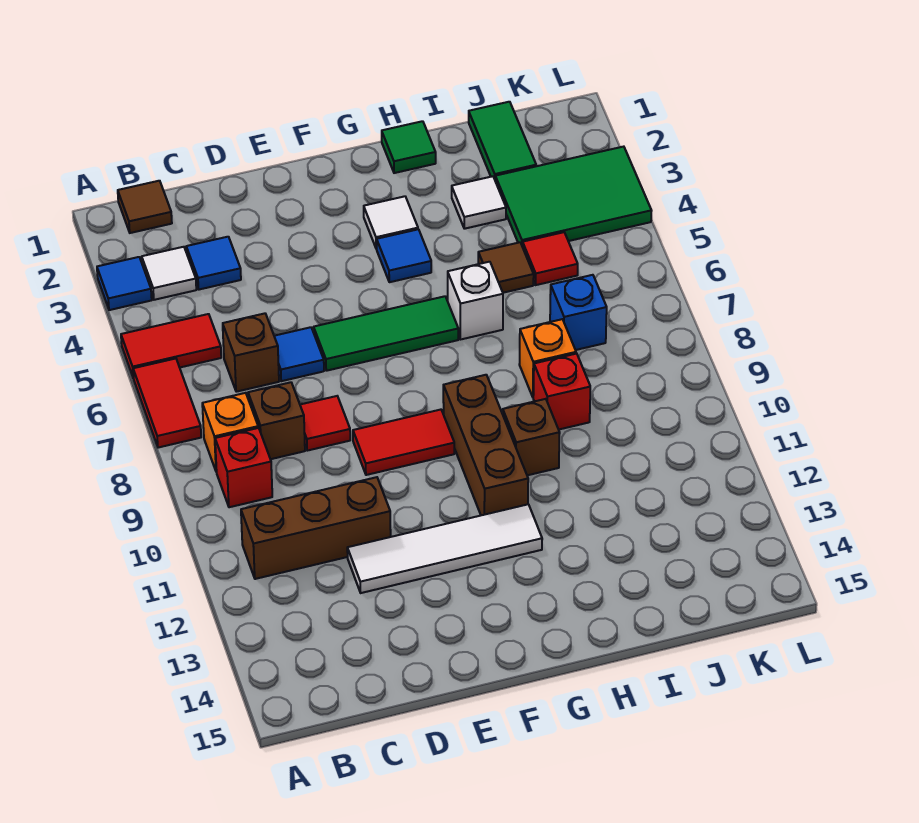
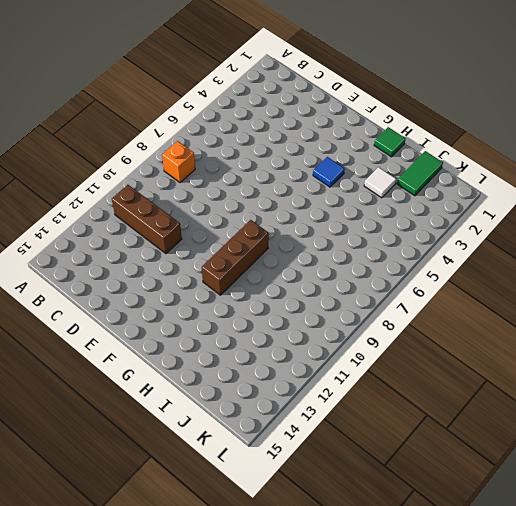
none -> blue tile A3 level 1
none -> red tile A5:B5 level 1
none -> red tile A6:A7 level 1
none -> brown tile B1 level 1

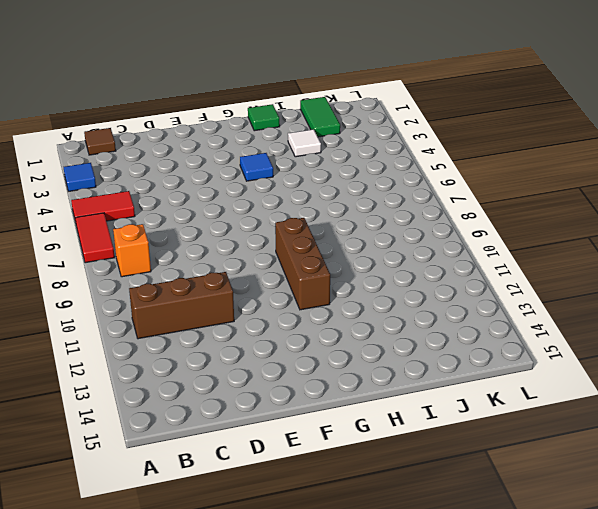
none -> white tile B3 level 1
none -> red brick B9 level 1
none -> blue tile C3 level 1
none -> brown brick C6 level 1

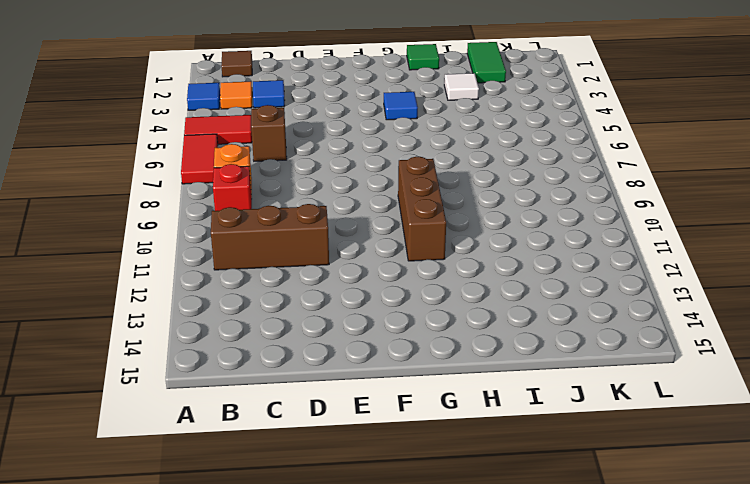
orange tile B3 level 1 -> white tile B3 level 1
none -> brown brick C8 level 1
none -> blue tile D6 level 1
none -> red tile D8 level 1
none -> white tile D12:G12 level 1

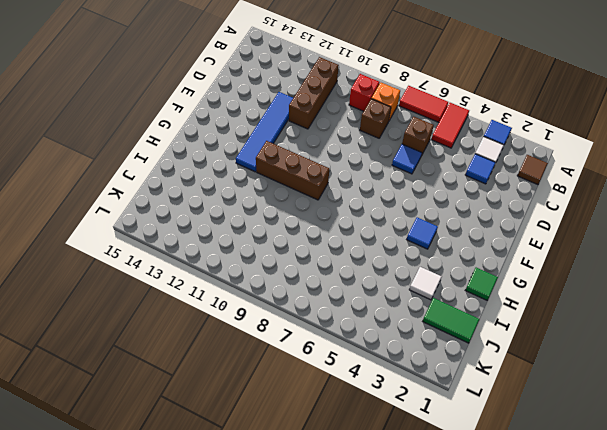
blue tile D12:G12 level 1 -> white tile D12:G12 level 1
none -> red tile D8 level 1
none -> green tile E6:G6 level 1
none -> red tile E9:F9 level 1
none -> white tile G3 level 1

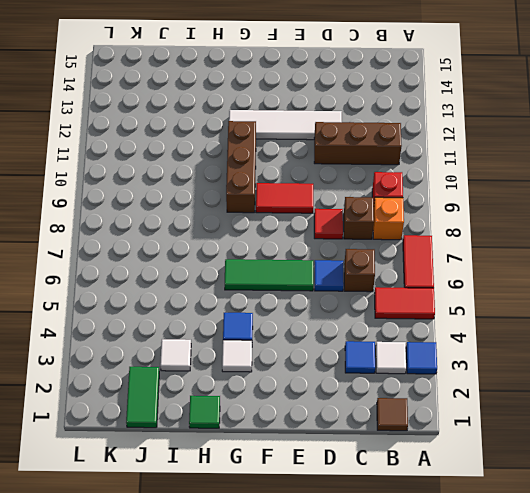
none -> white brick H6 level 1
none -> brown brick H10 level 1
none -> brown tile I5 level 1
none -> orange brick I8 level 1

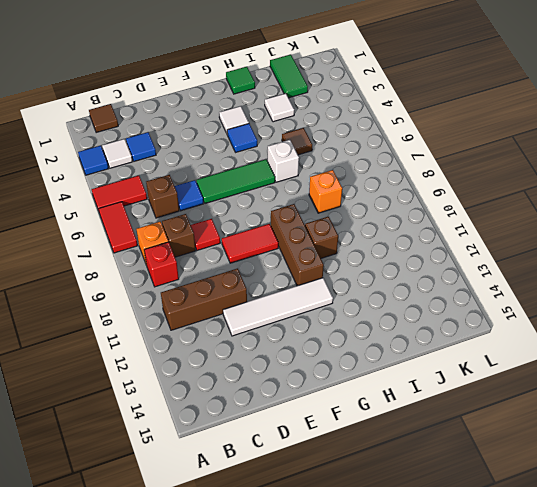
none -> red brick I9 level 1
none -> green tile J3:L4 level 1
none -> red tile J5 level 1
none -> blue brick J7 level 1

